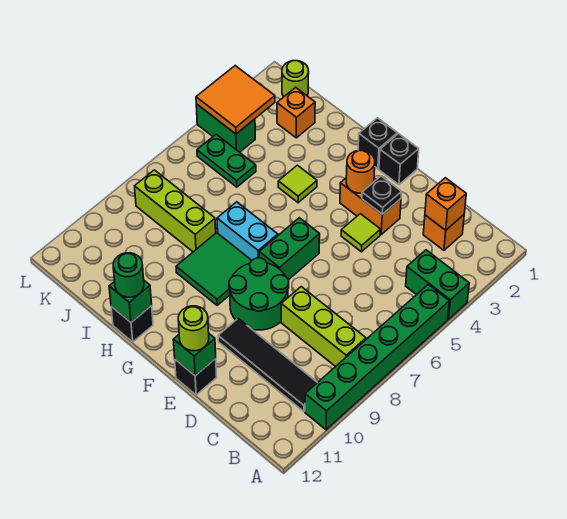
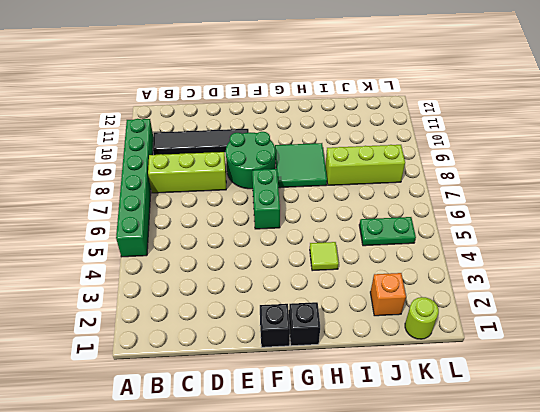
none -> green brick A4:B4 level 1
none -> orange brick C2 level 1
none -> orange brick E3:F3 level 1

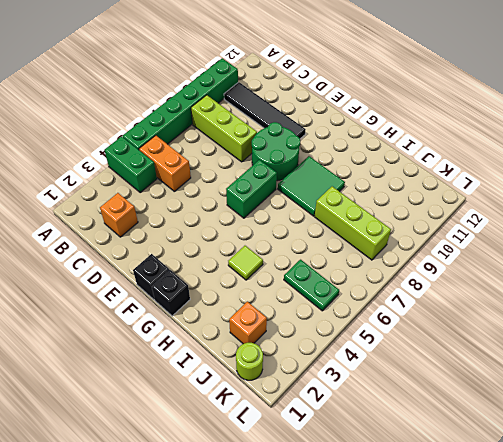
orange brick B5:C5 level 1 -> orange brick E3:F3 level 1
none -> lime tile E4 level 1
none -> black brick E12 level 1
none -> cyan brick G7:H7 level 1

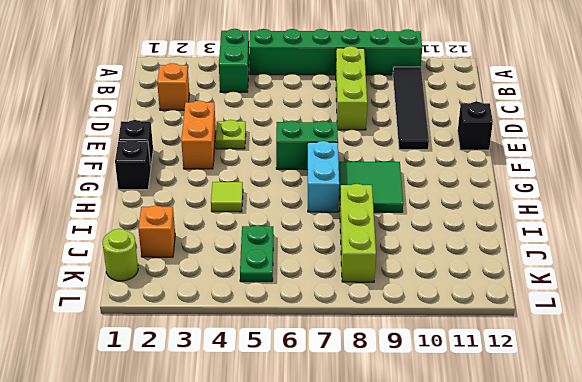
lime plate E4 level 1 -> lime tile E4 level 1
none -> green round brick E8:F9 level 1
none -> black brick H12 level 1
none -> green brick K4:L4 level 1

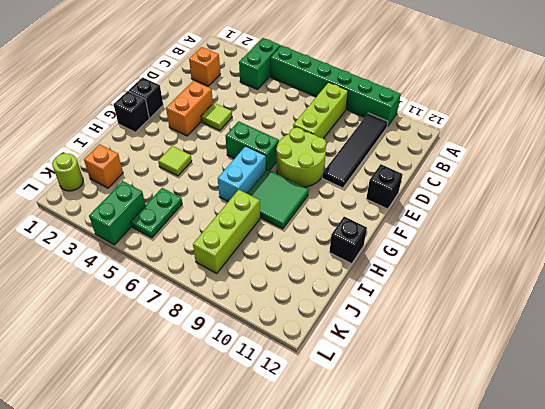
lime round brick E8:F9 level 1 -> green round brick E8:F9 level 1
none -> orange brick C2 level 2
none -> black plate E3 level 2
none -> green brick E12 level 2

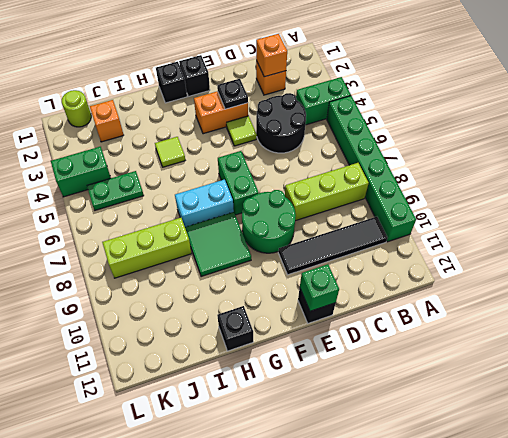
black round brick C4:D5 level 1 -> none
none -> orange round brick F3 level 2
none -> green brick H12 level 2
none -> orange tile K3:L4 level 2

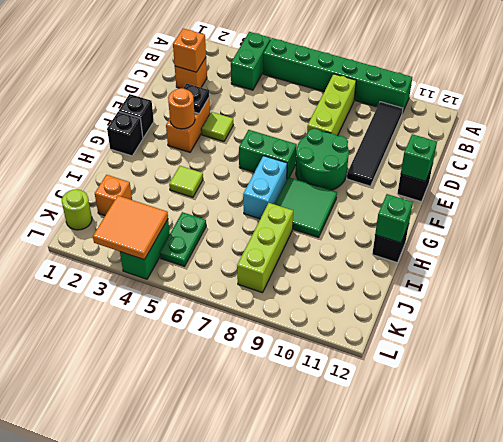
none -> lime round brick E12 level 3
none -> green round brick H12 level 3

